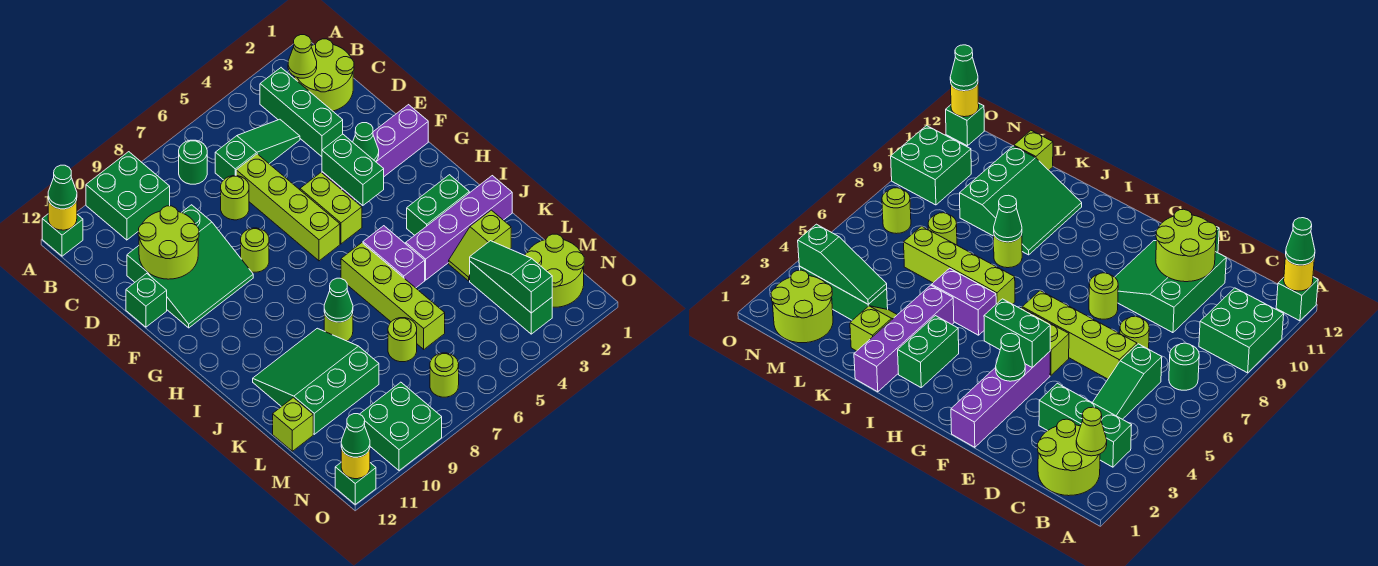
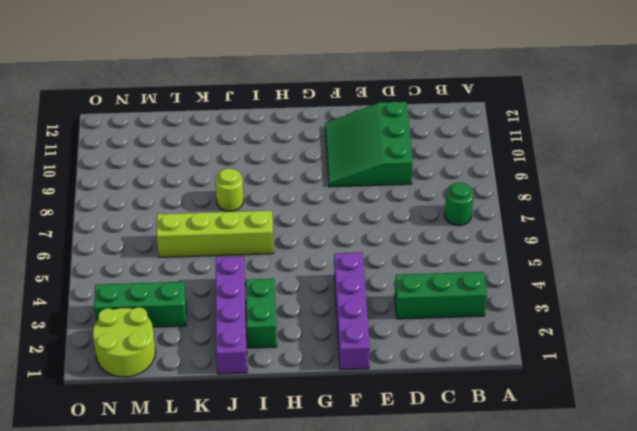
none -> green brick A9:B10 level 1
none -> green brick A12 level 1
none -> lime round brick B1:C2 level 1
none -> green slope C4:C6 level 1 top 6

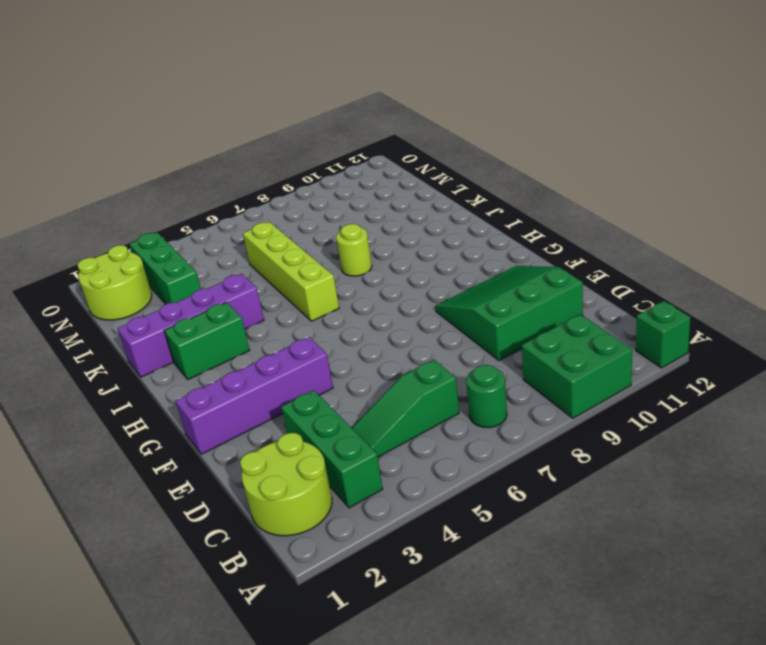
none -> lime brick D6:G6 level 1
none -> lime round brick D7 level 1
none -> green brick E12 level 1
none -> lime brick F5:G5 level 1

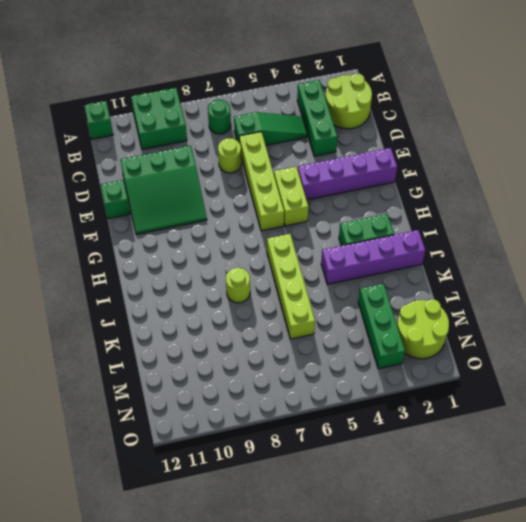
none -> lime round brick F8 level 1
none -> purple brick I5:J5 level 1
none -> green slope J9:L11 level 1 top L
none -> lime slope K2:K3 level 1 top 2

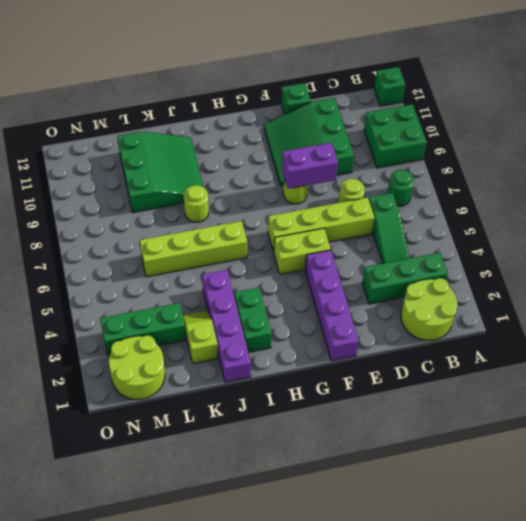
purple brick E8:F8 level 2 -> purple brick I5:J5 level 1
none -> lime round brick L7 level 1
none -> lime brick L12 level 1
none -> lime round brick N7 level 1
none -> green brick N9:O10 level 1

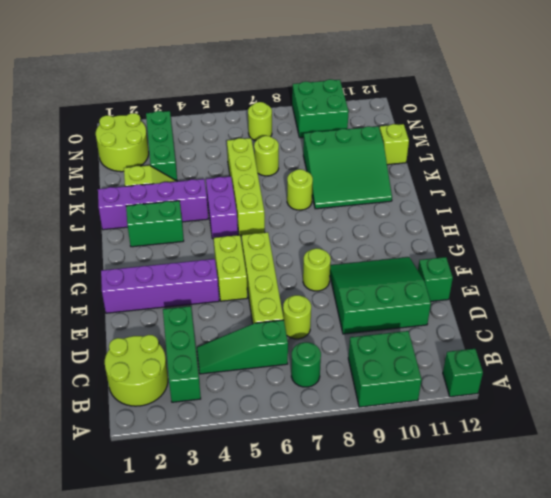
none -> green brick O12 level 1
none -> yellow round brick A12 level 2
none -> lime cone B2 level 2
none -> lime round brick D10:E11 level 2

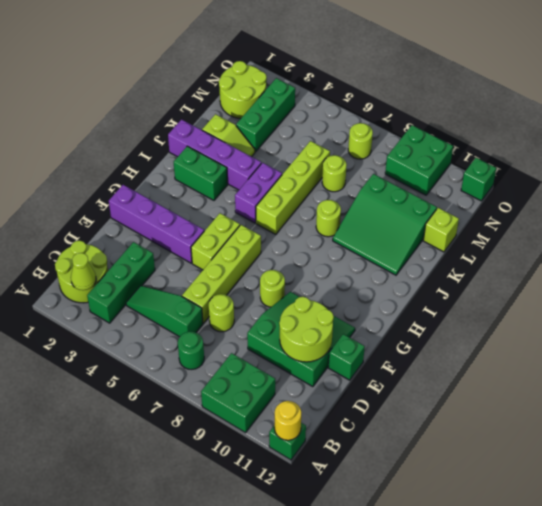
none -> green cone F3 level 2
none -> green brick F4:G4 level 2
none -> green cone J8 level 2
none -> green slope L3:N3 level 2 top N

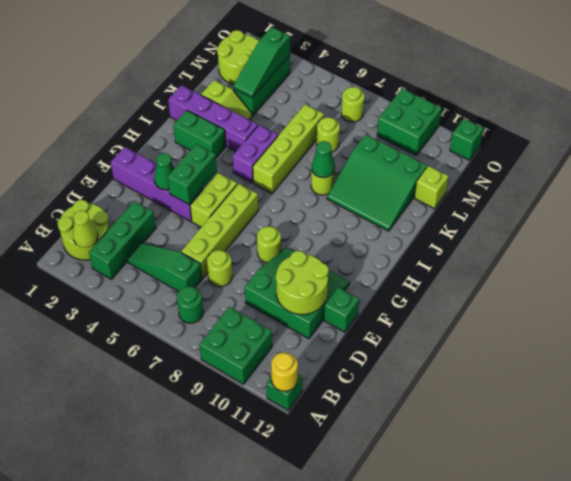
none -> yellow round brick O12 level 2
none -> green cone A12 level 3
none -> green cone O12 level 3

